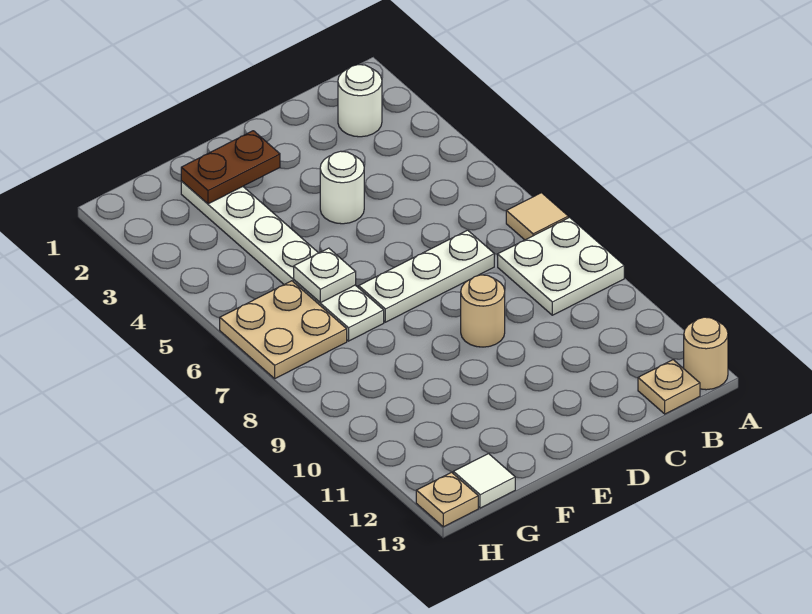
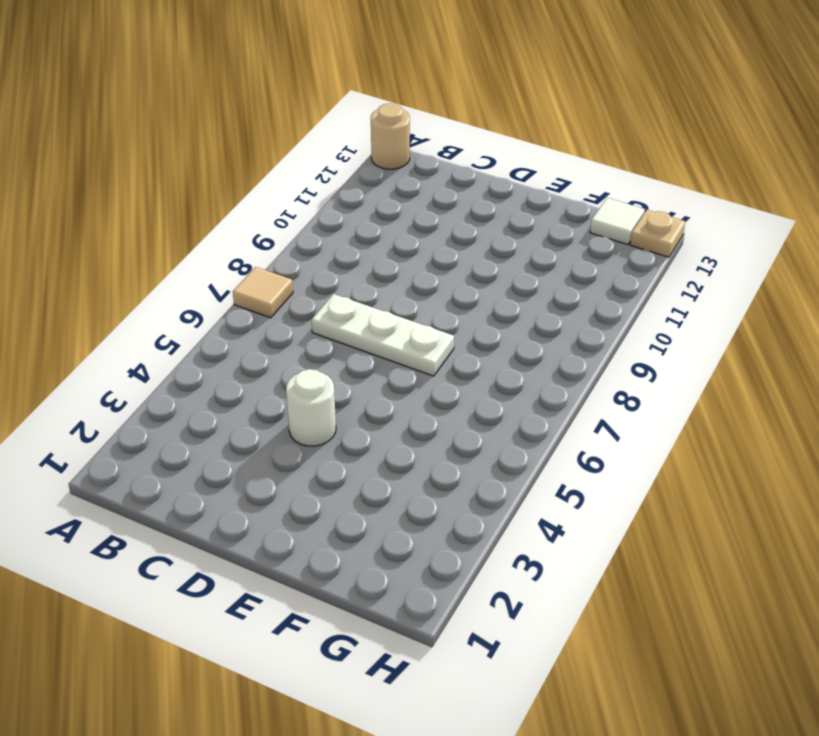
none -> white plate A8:B9 level 1
none -> white round brick B2 level 1
none -> tan plate B13 level 1

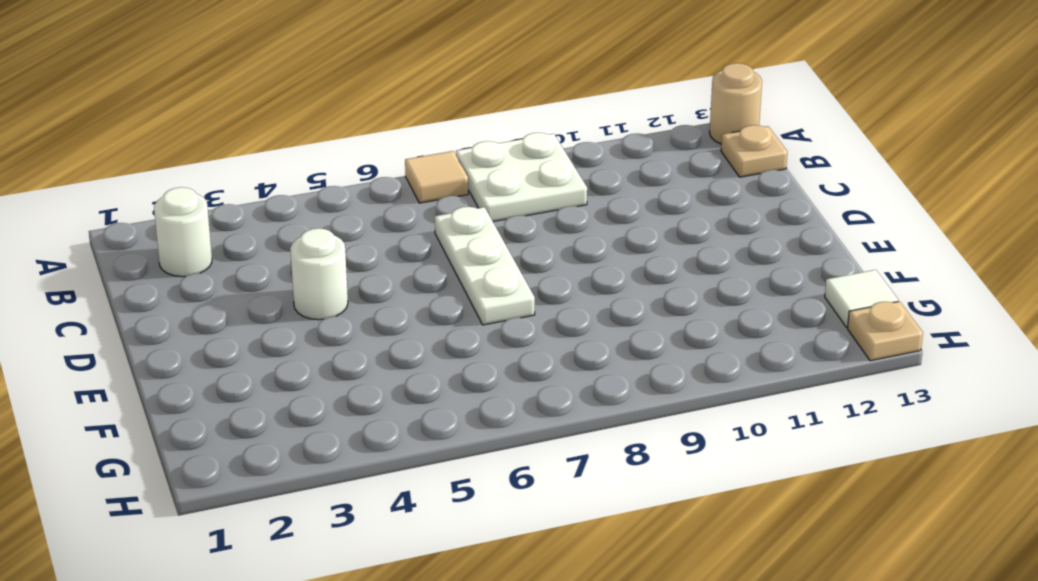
none -> tan round brick D9 level 1
none -> white plate F2:F7 level 1
none -> tan plate G6:H7 level 1

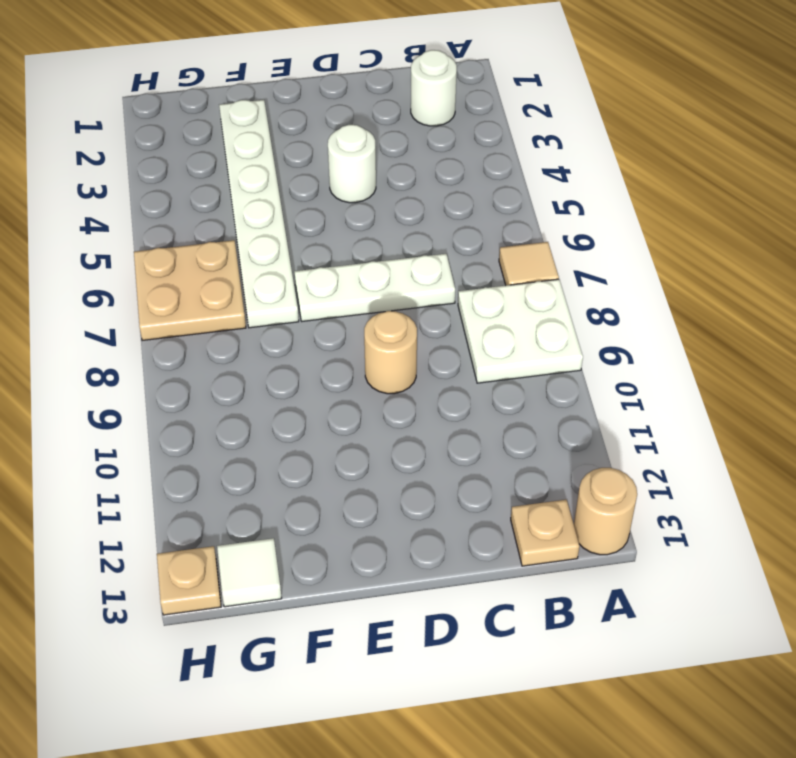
none -> brown plate E2:F2 level 2
none -> white plate F6 level 2

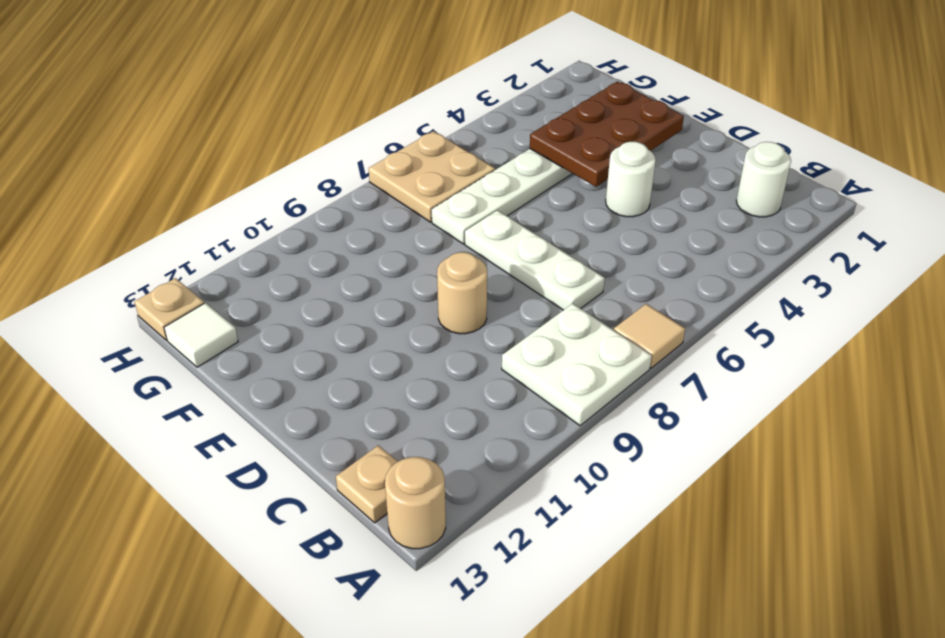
brown plate E2:F4 level 2 -> brown plate E2:F2 level 2
none -> white plate F6 level 2

